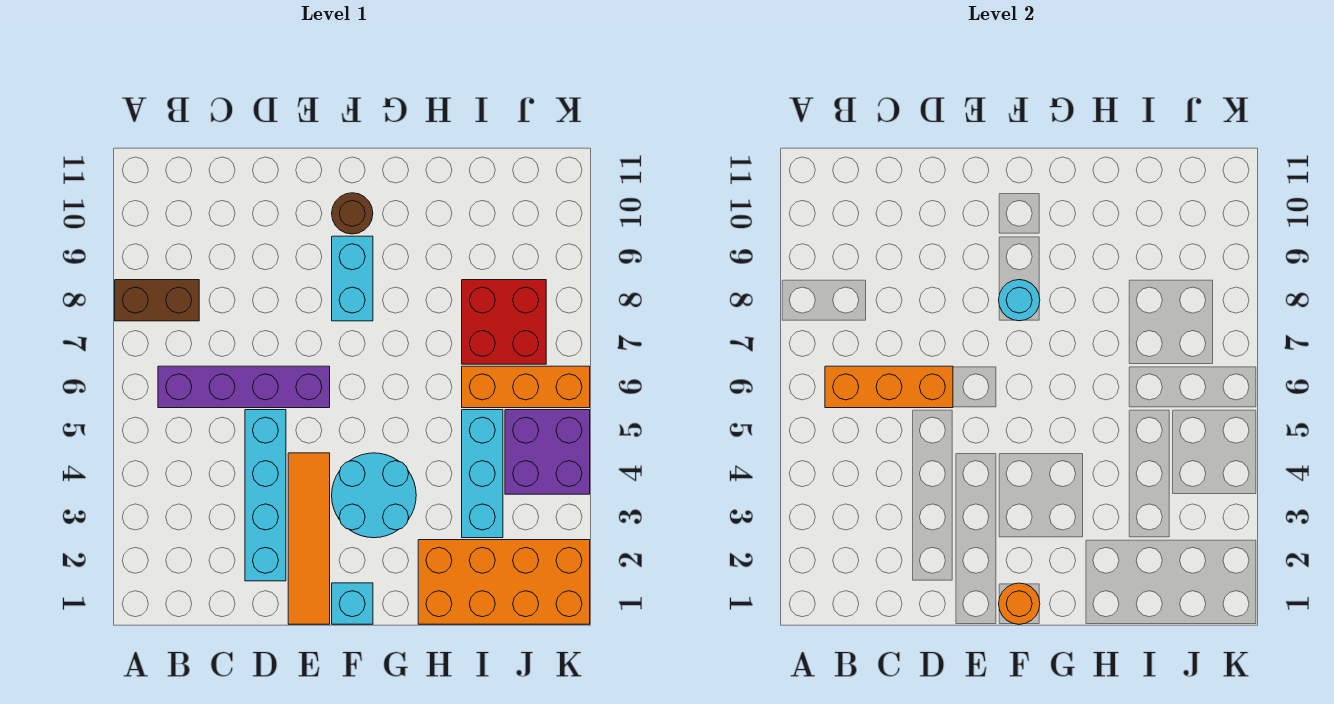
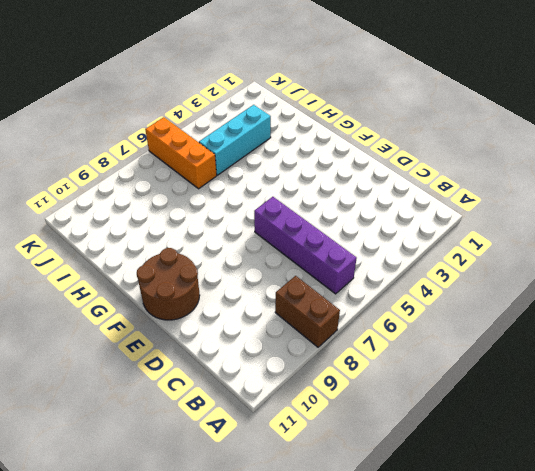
brown round brick E10:F11 level 1 -> brown round brick F10 level 1
none -> cyan brick D2:D5 level 1
none -> orange tile E1:E4 level 1
none -> cyan brick F1 level 1

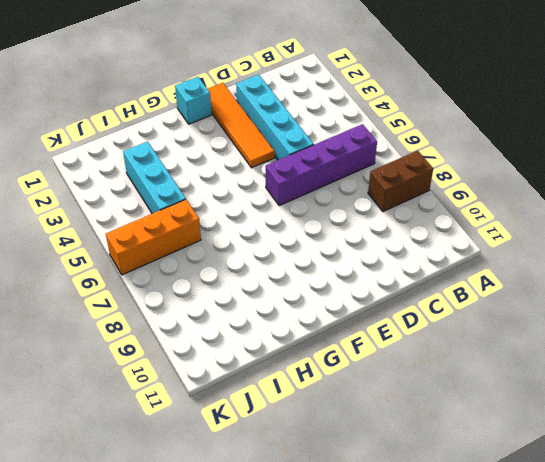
none -> cyan round brick F3:G4 level 1
none -> cyan brick F8:F9 level 1
none -> brown round brick F10 level 1

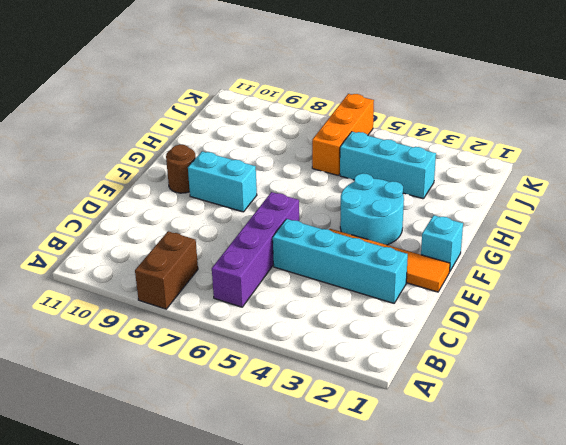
none -> orange brick H1:K2 level 1
none -> red brick I7:J8 level 1
none -> purple brick J4:K5 level 1

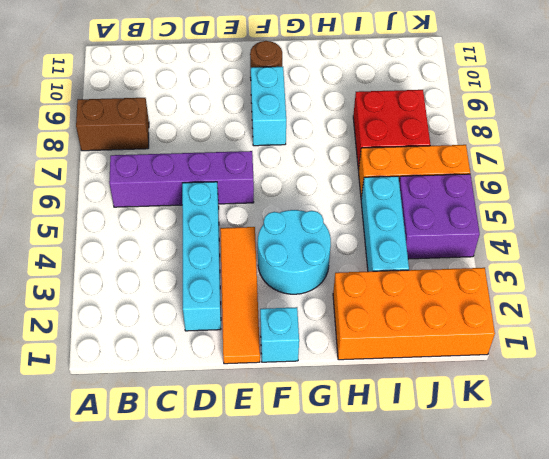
none -> orange brick B6:D6 level 2
none -> orange round brick F1 level 2
none -> cyan round brick F8 level 2

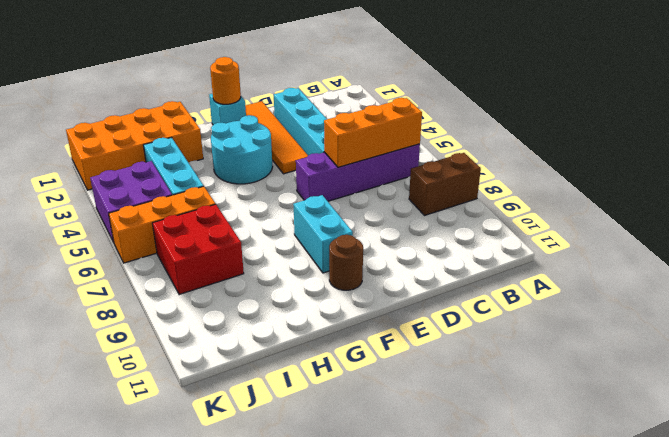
none -> cyan round brick F8 level 2

